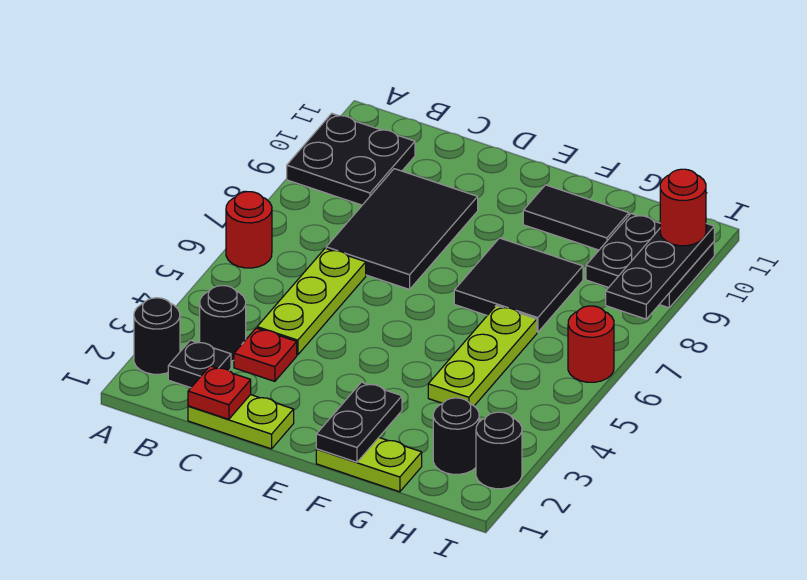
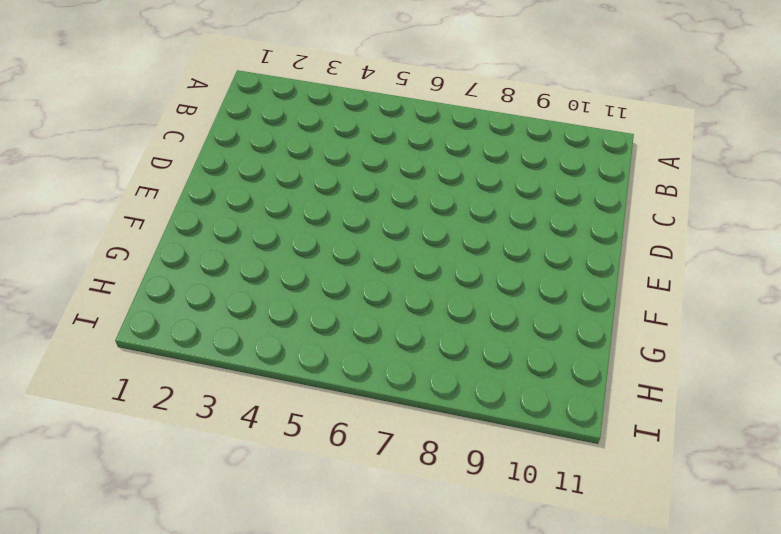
none -> black round brick A2 level 1
none -> red round brick A6 level 1
none -> black plate A9:B10 level 1

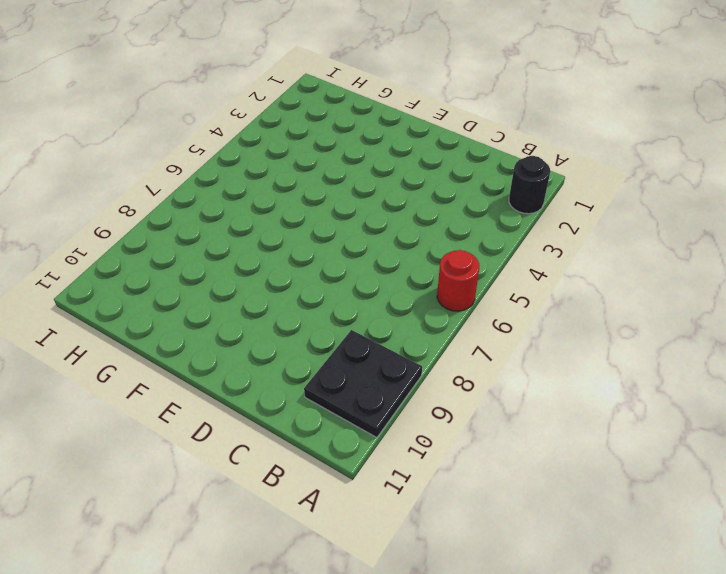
none -> black plate B2 level 1
none -> black round brick B3 level 1
none -> lime plate C1:D1 level 1

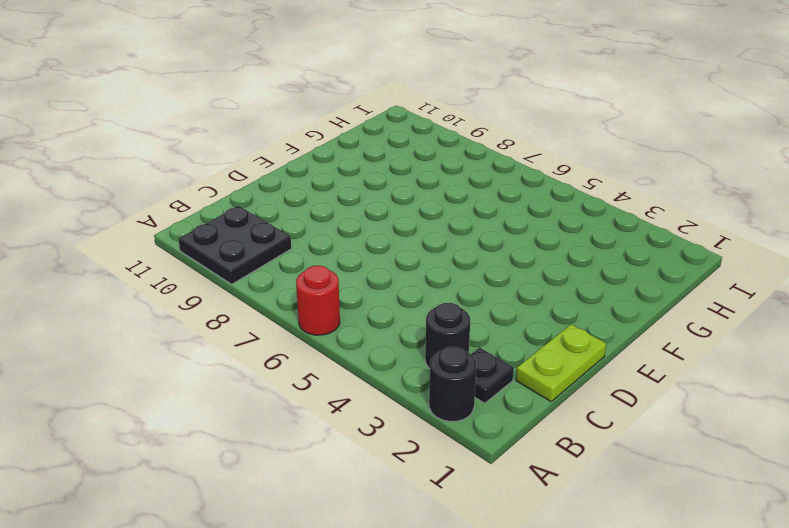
none -> red plate C3 level 1
none -> lime plate C4:C6 level 1
none -> black tile C7:D9 level 1

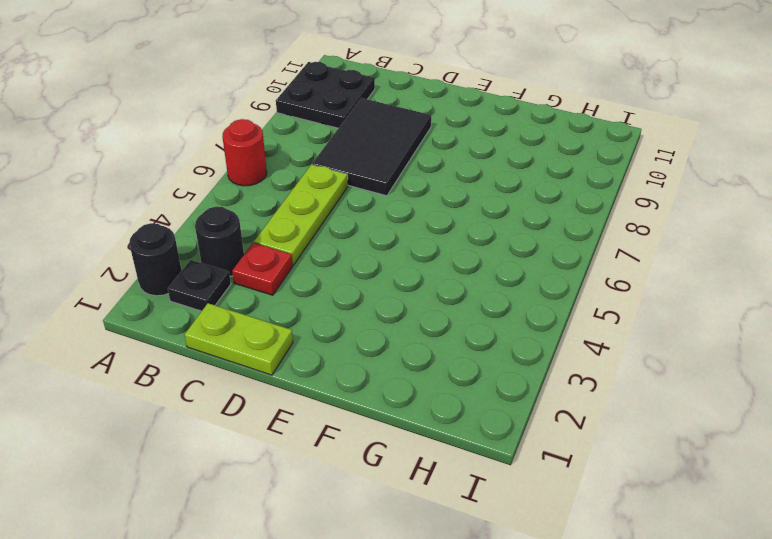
none -> lime plate F1:G1 level 1
none -> black tile F7:G8 level 1
none -> black tile F10:G10 level 1

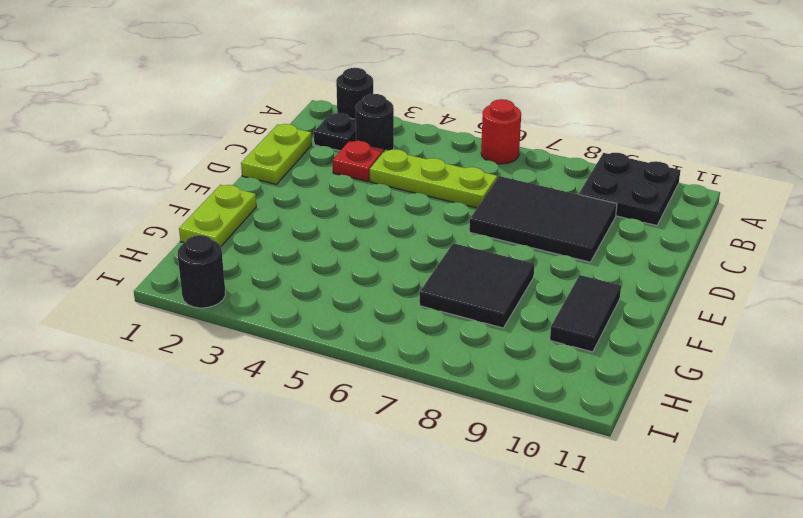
none -> lime plate G4:G6 level 1
none -> black round brick H2 level 1
none -> black plate H9:I10 level 1

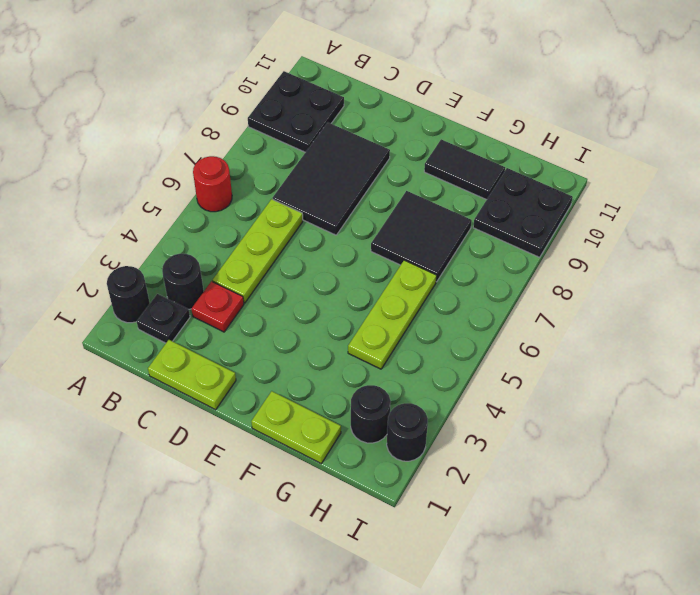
none -> red round brick I6 level 1
none -> red plate C1 level 2
none -> black plate F1:F2 level 2

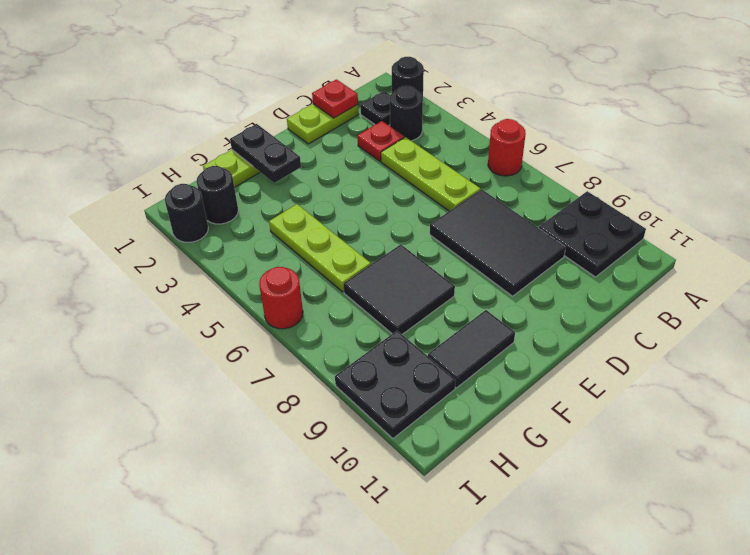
none -> black plate I8:I10 level 2
none -> red round brick I10 level 3

